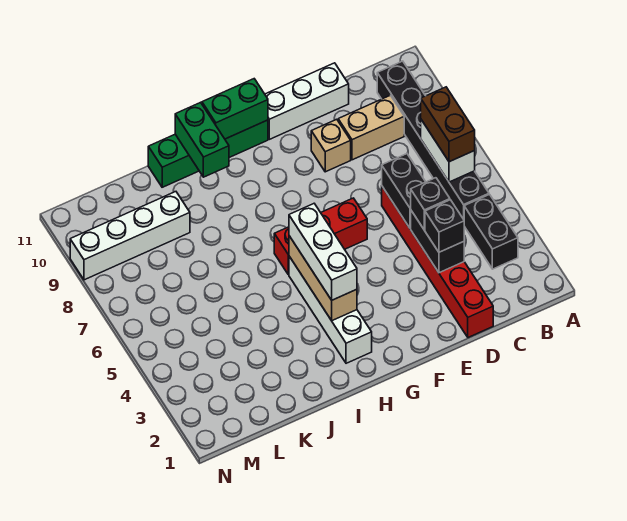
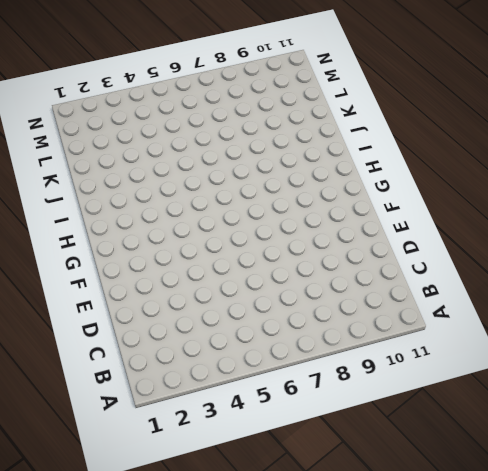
none -> black brick B3:B4 level 1
none -> black brick B5:B10 level 1
none -> tan brick C9:D9 level 1

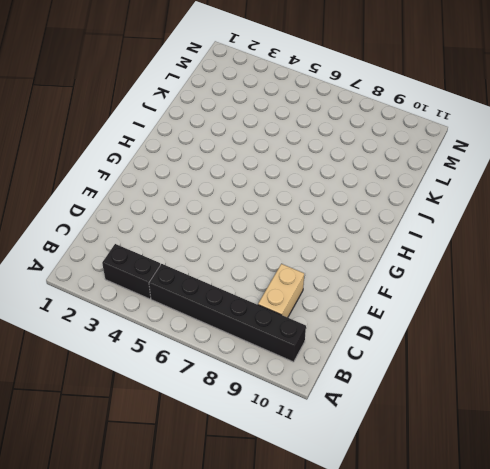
none -> red brick D1:D6 level 1
none -> white brick D11:F11 level 1
none -> tan brick E9 level 1

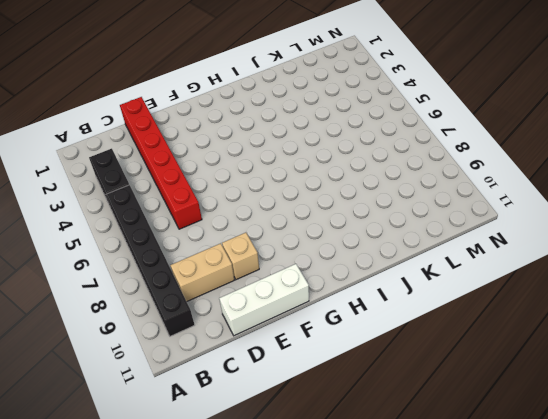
none -> red brick F6:H6 level 1
none -> green brick G11:J11 level 1
none -> white brick H2:H5 level 1

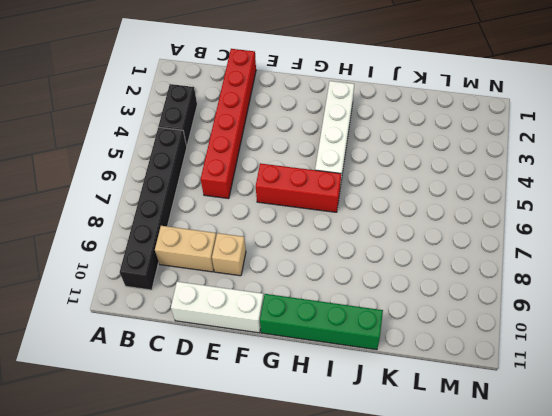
none -> white brick K9:N9 level 1
none -> white brick B6:B7 level 2
none -> black brick D3:D4 level 2

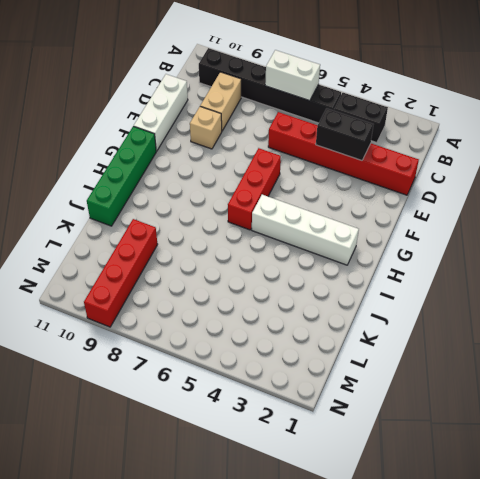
red brick K9:N9 level 1 -> white brick K9:N9 level 1
none -> black brick D5:D6 level 2
none -> green brick G11:H11 level 2
none -> tan brick H3:H5 level 2

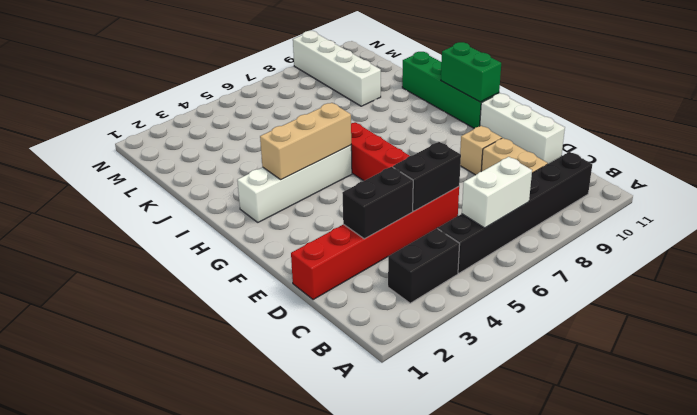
none -> green brick I10:I11 level 2
none -> brown brick B6:B7 level 3
none -> black brick D3 level 3

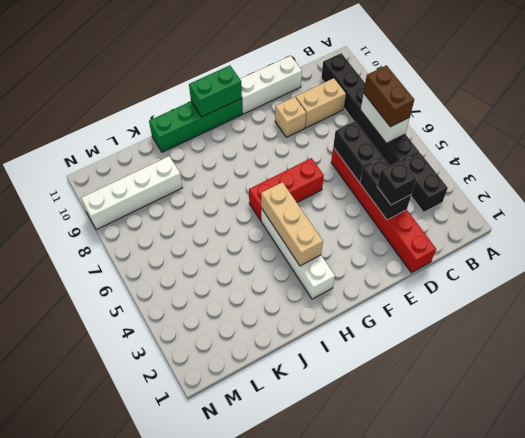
none -> green brick I10:I11 level 2
none -> black brick D4 level 3
none -> white brick H3:H5 level 3

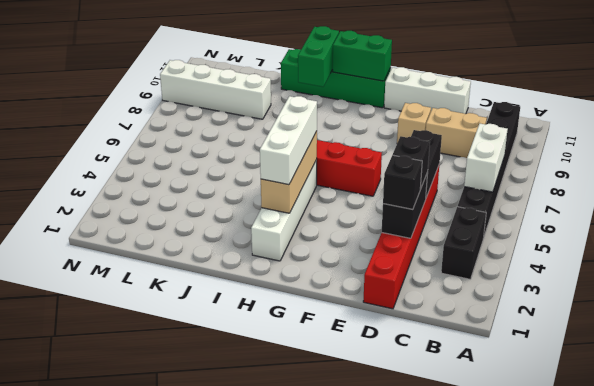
none -> brown brick B6:B7 level 3

